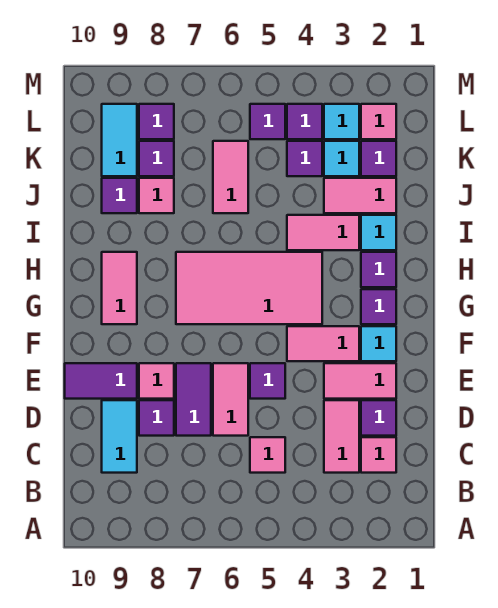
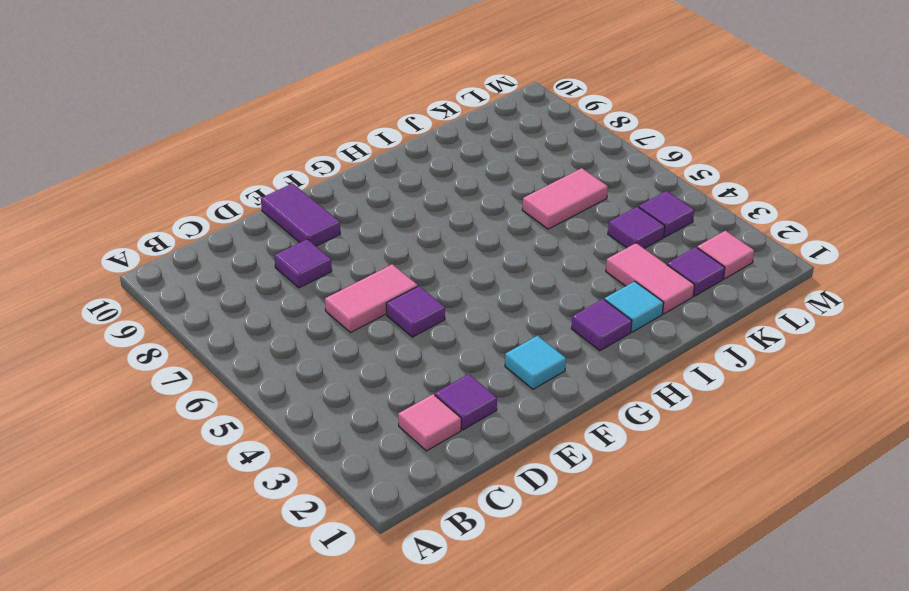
none -> pink tile C3:D3 level 1
none -> pink tile C5 level 1
none -> cyan tile C9:D9 level 1
none -> purple tile D7:E7 level 1

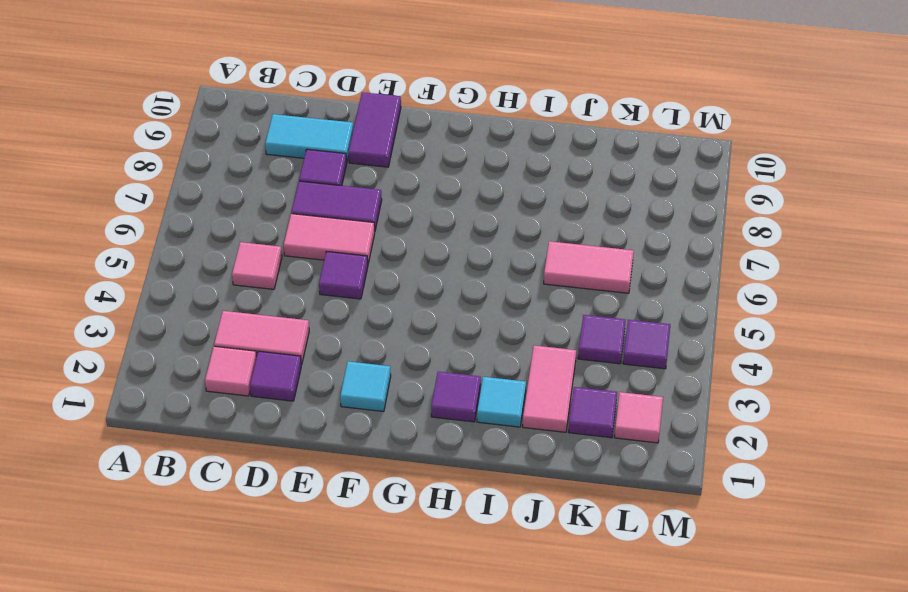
none -> pink tile E2:E3 level 1
none -> pink tile E8 level 1
none -> pink tile F3:F4 level 1
none -> purple tile G2 level 1

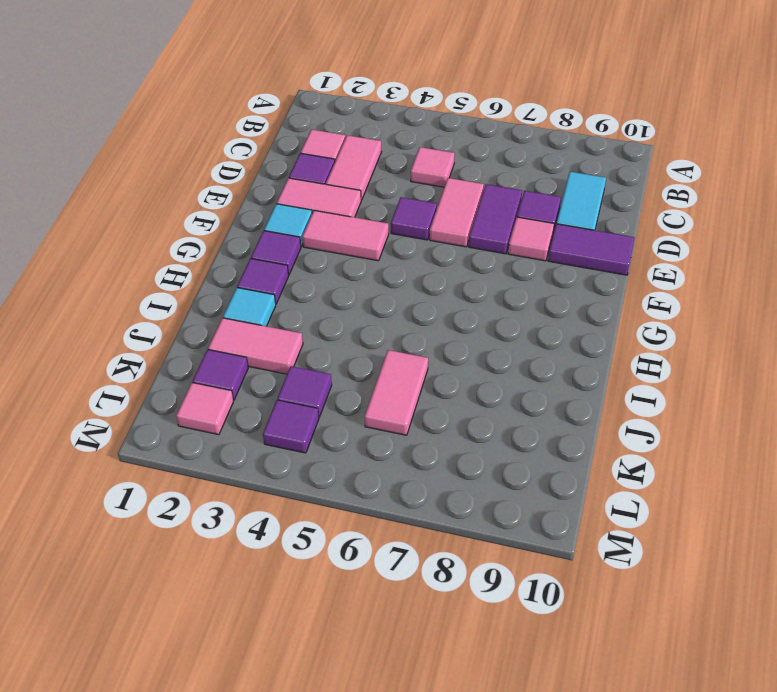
none -> pink tile G4:H7 level 1
none -> pink tile G9:H9 level 1
none -> pink tile I3:I4 level 1
none -> pink tile J8 level 1

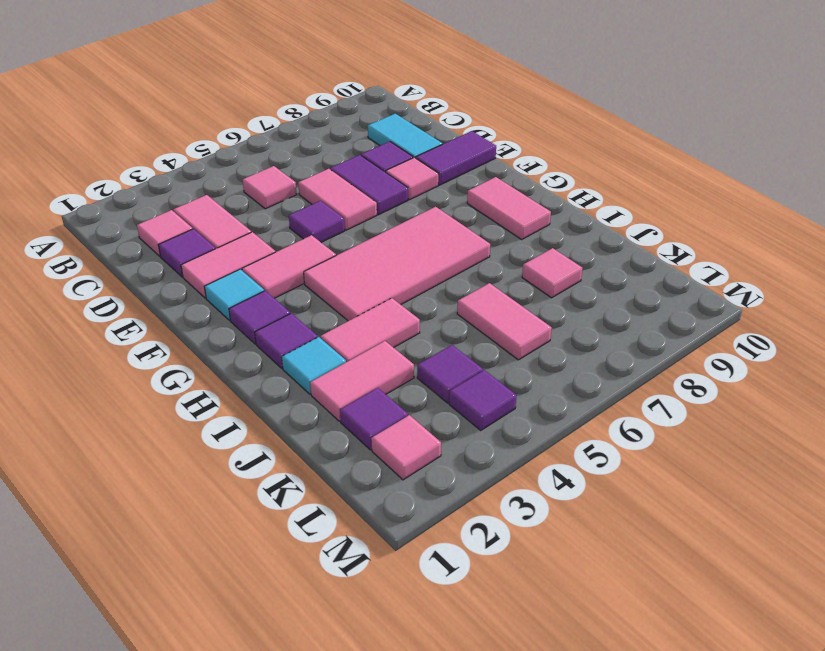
none -> purple tile J9 level 1
none -> cyan tile K3 level 1
none -> purple tile K8 level 1
none -> cyan tile K9:L9 level 1

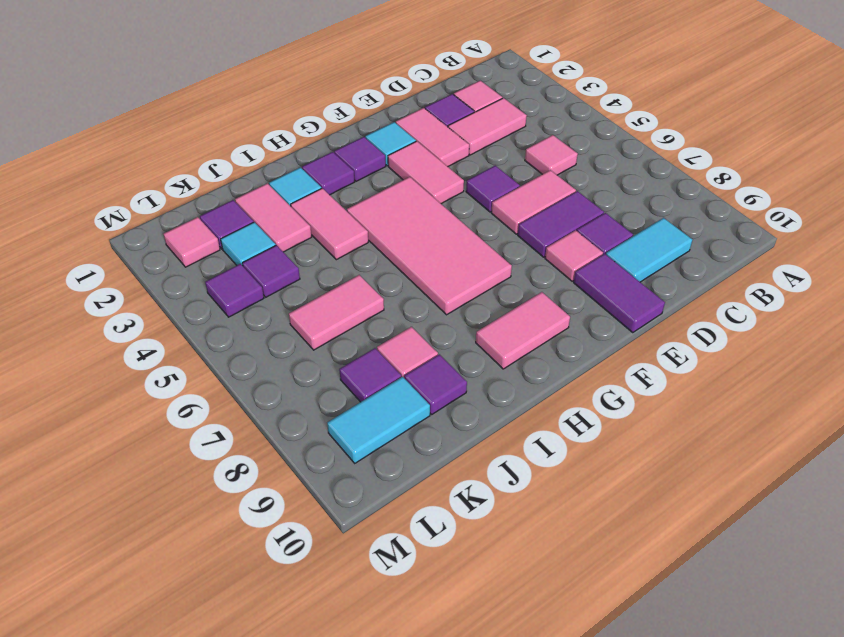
none -> cyan tile L3 level 1
none -> purple tile L5 level 1
none -> purple tile L8 level 1

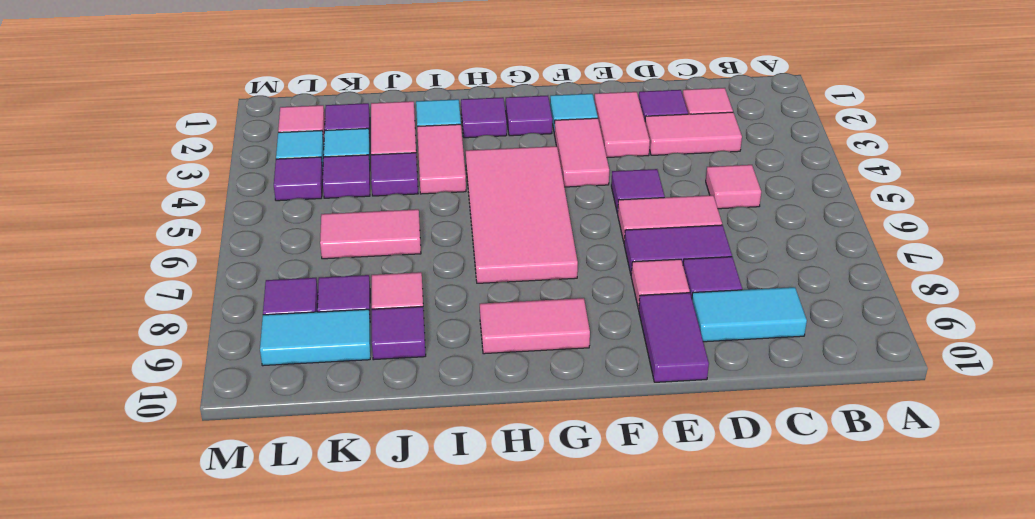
purple tile J4 level 1 -> purple tile L5 level 1

